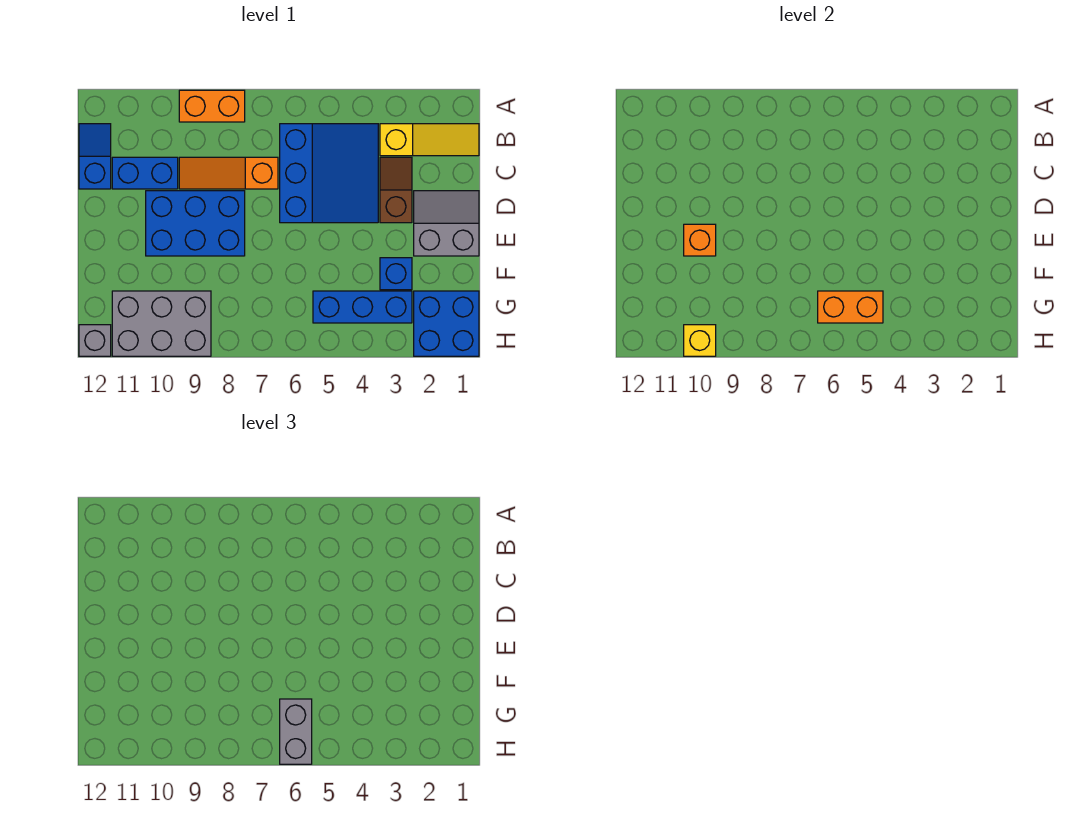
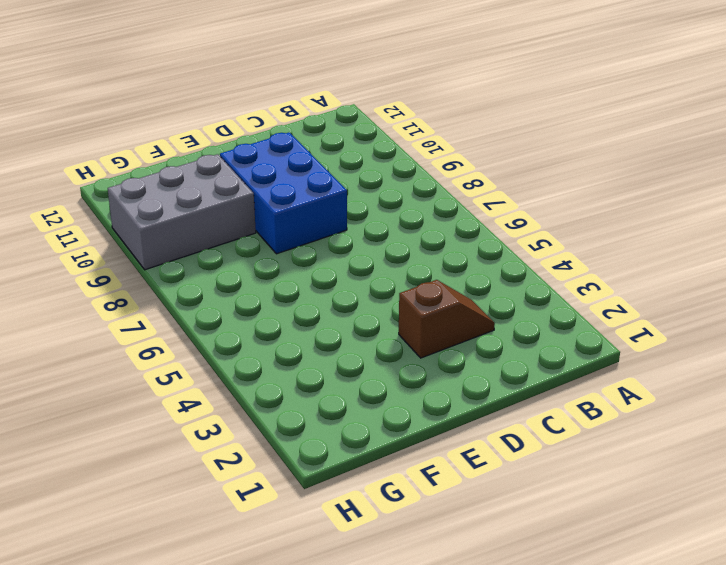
grey brick F9:H10 level 1 -> grey brick G9:H11 level 1
none -> orange brick A8:A9 level 1
none -> yellow slope B1:B3 level 1 top 3
none -> blue slope B4:D6 level 1 top 6

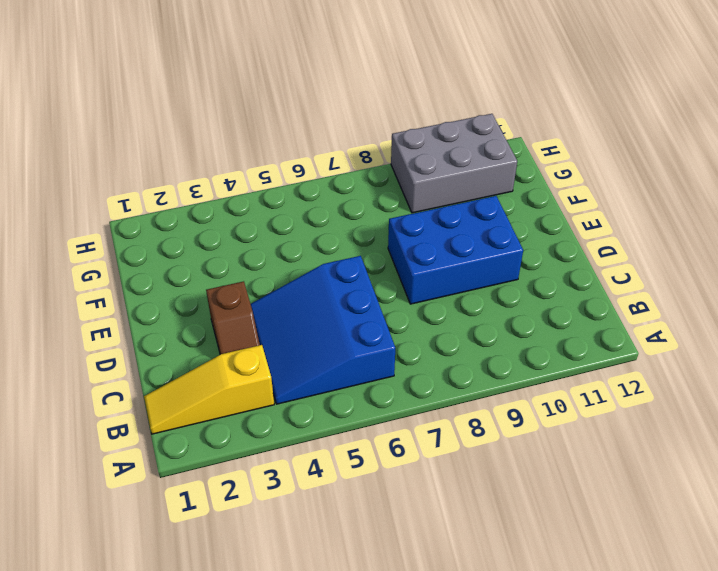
none -> orange brick A8:A9 level 1
none -> blue slope B12:C12 level 1 top C
none -> orange slope C7:C9 level 1 top 7

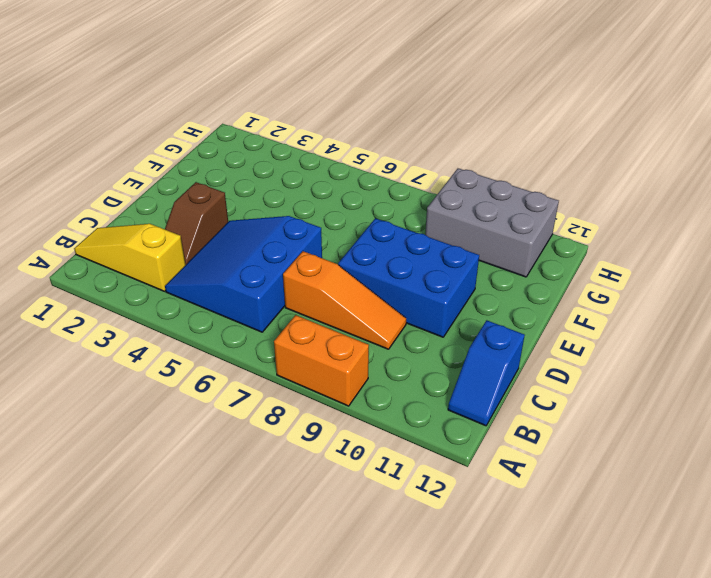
none -> blue brick C10:C11 level 1
none -> grey slope D1:E2 level 1 top E
none -> blue brick F3 level 1

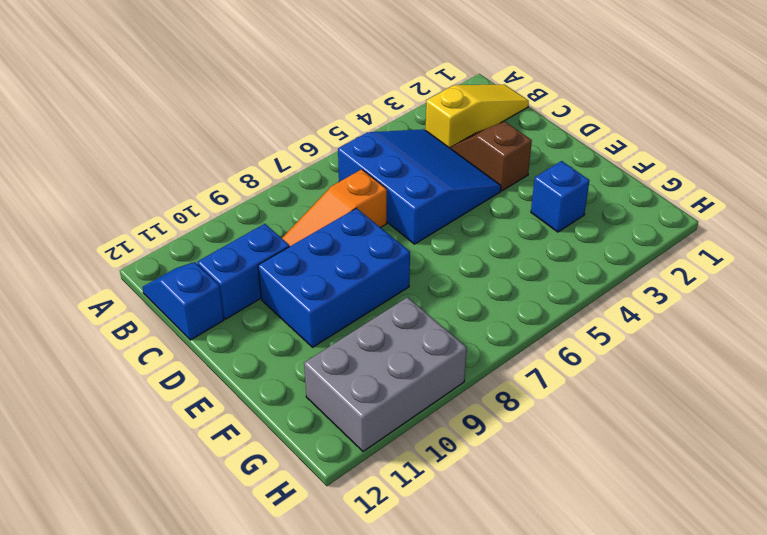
none -> orange brick A8:A9 level 1
none -> grey slope D1:E2 level 1 top E
none -> blue brick G1:H2 level 1

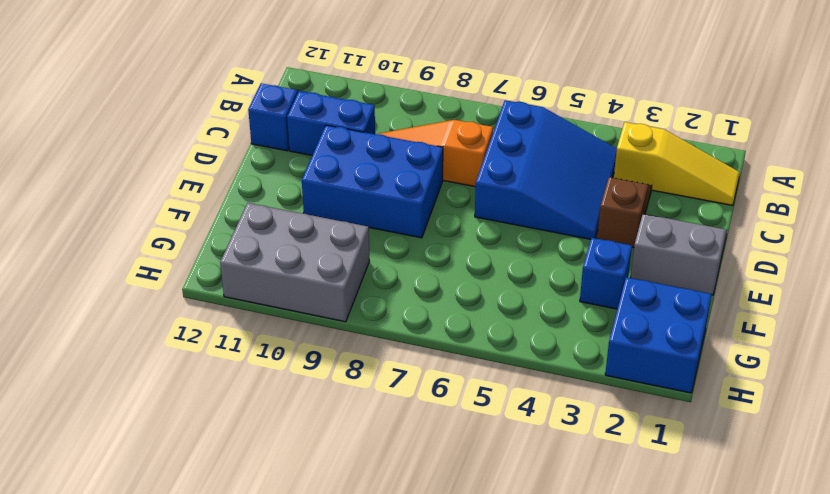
none -> orange brick A8:A9 level 1
none -> blue brick G3:G5 level 1
none -> grey brick H12 level 1

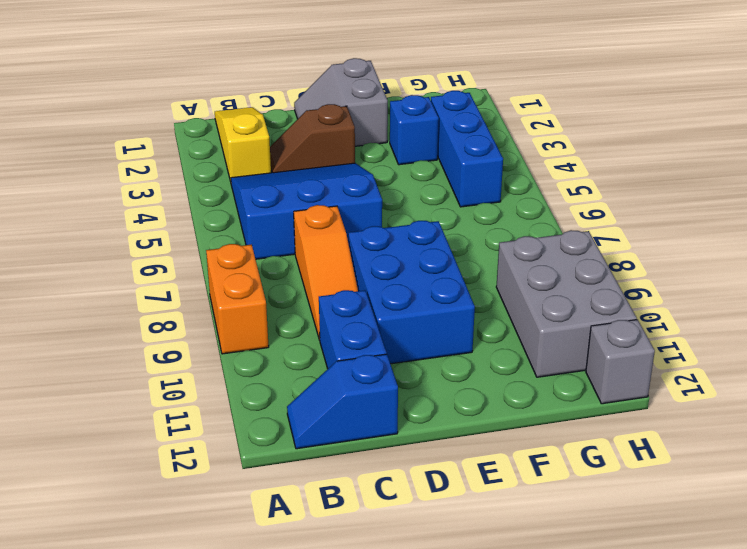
none -> blue brick G1:H2 level 1
none -> orange brick E10 level 2
none -> orange brick G5:G6 level 2

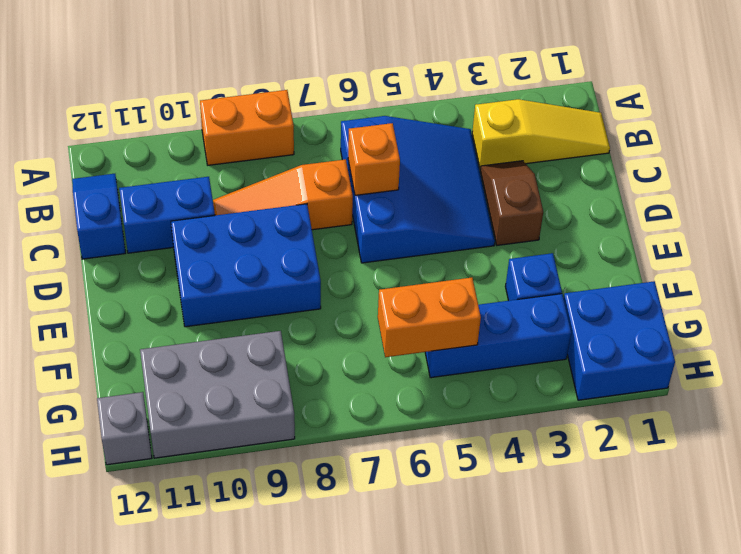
orange brick C6 level 2 -> orange brick E10 level 2
none -> grey slope D1:E2 level 1 top E
none -> yellow brick H10 level 2
none -> grey brick G6:H6 level 3

